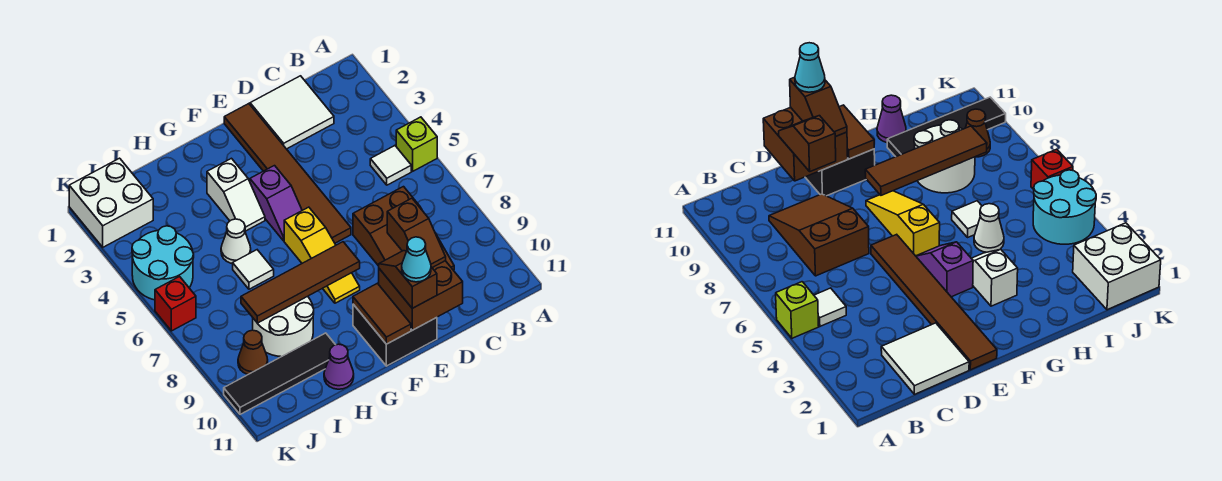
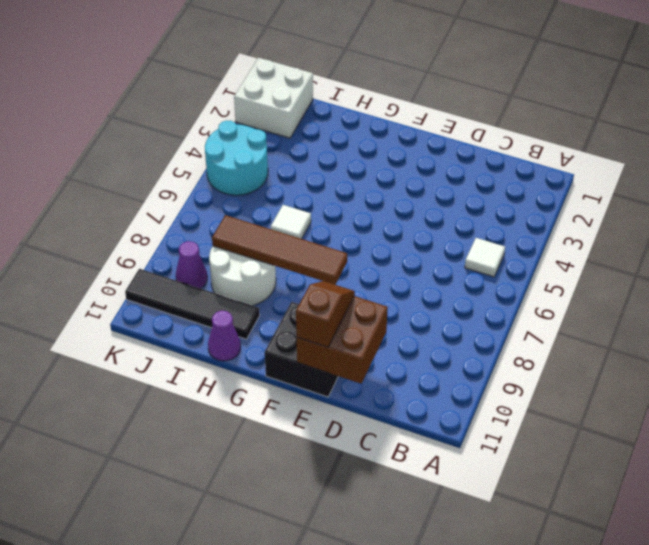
purple cone J9 level 1 -> brown cone J9 level 1
none -> lime brick A5 level 1
none -> white tile C1:D2 level 1
none -> brown slope C7:D9 level 1 top 7

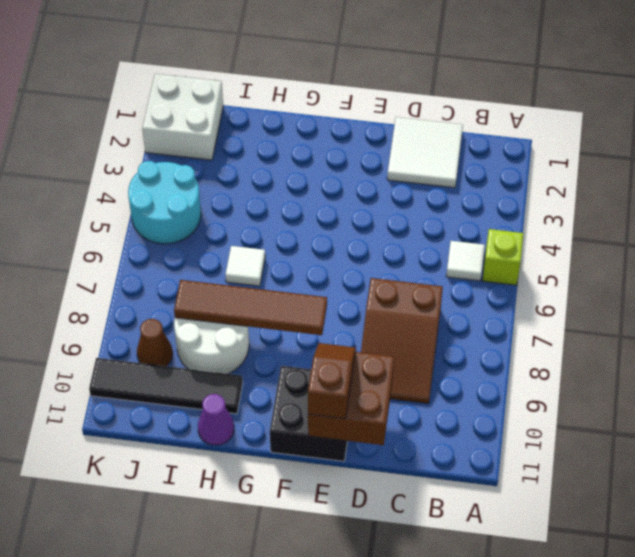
none -> brown tile E1:E6 level 1
none -> purple slope F4:F5 level 1 top 4
none -> yellow slope F6:F8 level 1 top 6

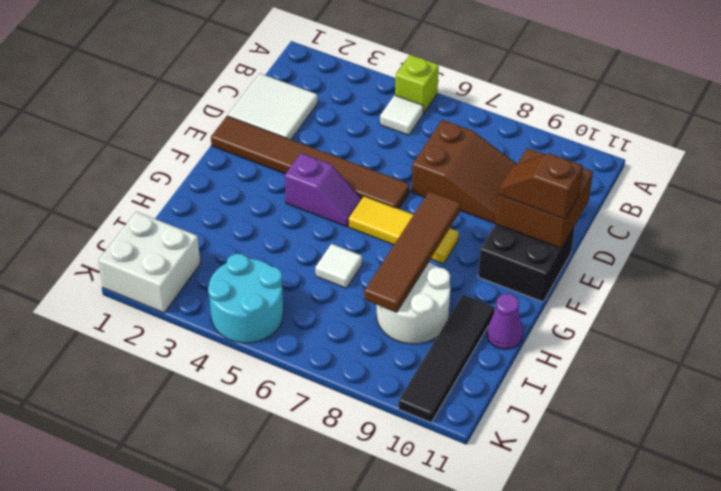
yellow tile F6:F8 level 1 -> yellow slope F6:F8 level 1 top 6
none -> white slope G3:G4 level 1 top 3
none -> white cone H5 level 1
none -> brown cone J9 level 1

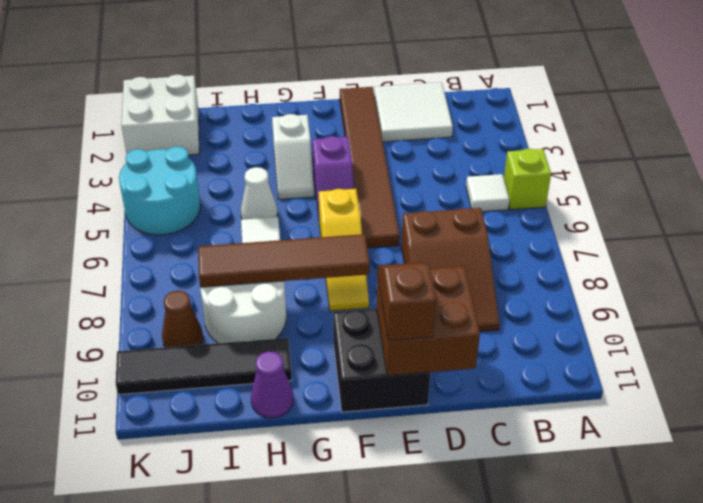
none -> red brick K6 level 1
none -> brown tile F10:F11 level 2
none -> brown slope D9:D10 level 3 top 9

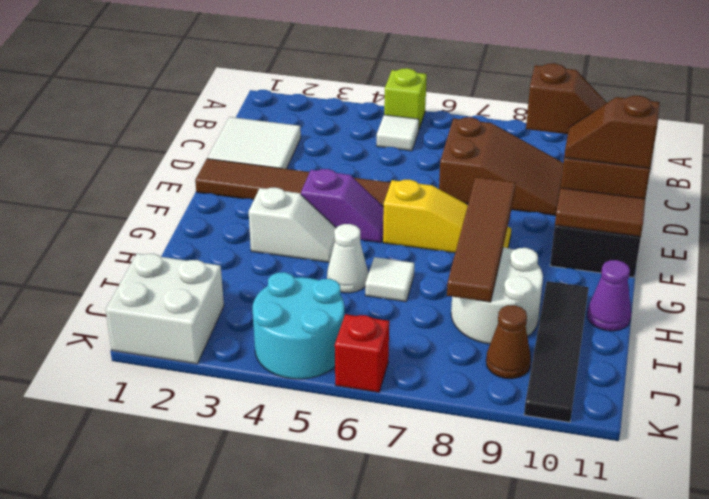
none -> cyan cone E11 level 4

